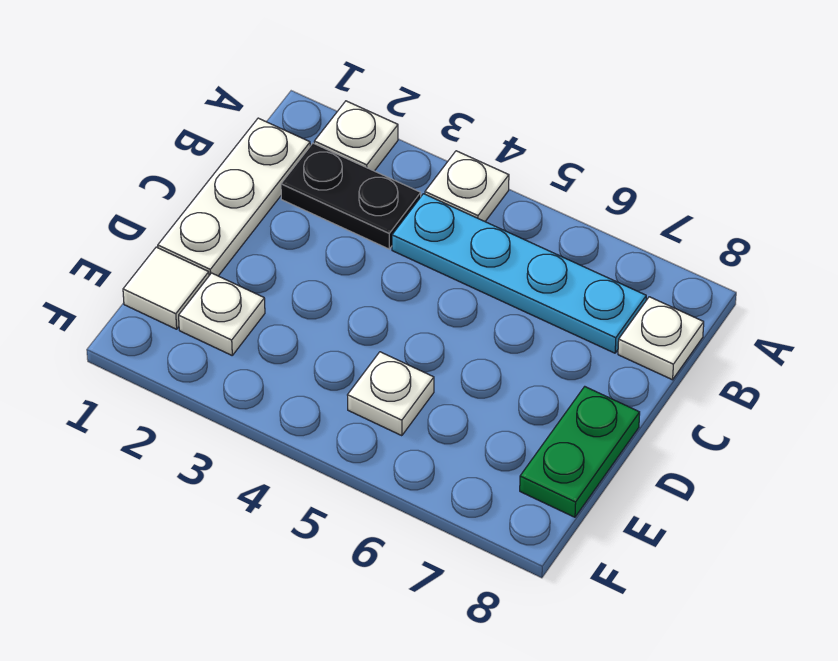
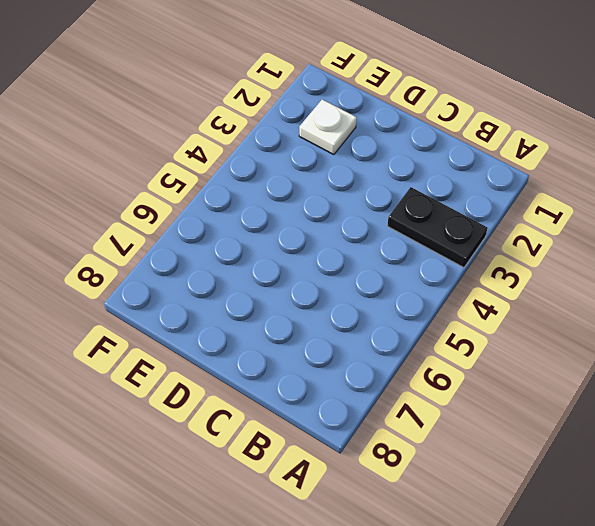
black plate A3:B3 level 1 -> black plate B2:B3 level 1
none -> white plate A2 level 1
none -> white plate A4 level 1

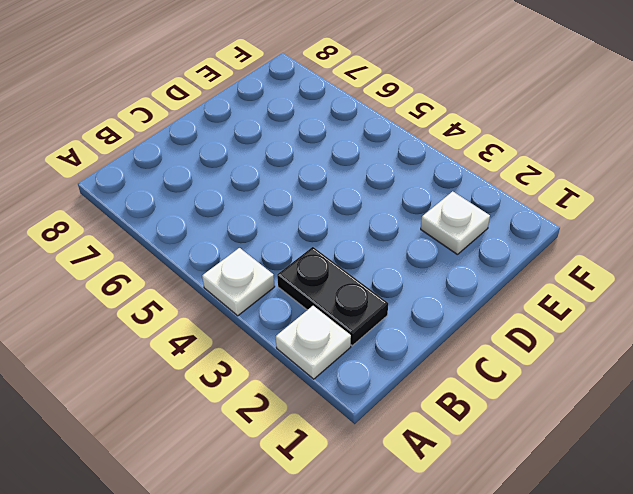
none -> white plate B1:D1 level 1
none -> cyan plate B4:B7 level 1

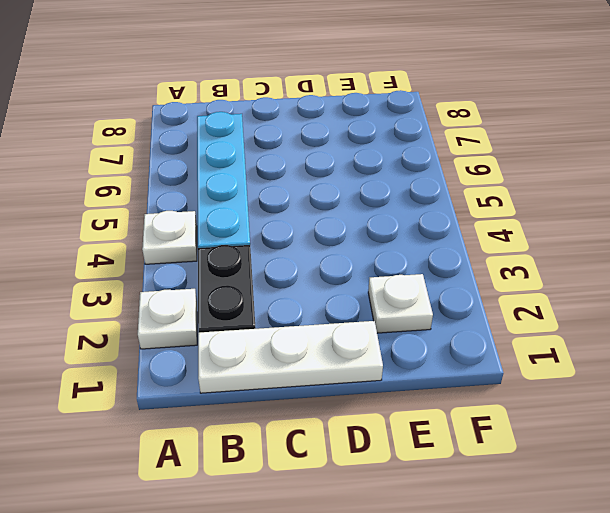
none -> white plate B8 level 1
none -> green plate D8:E8 level 1

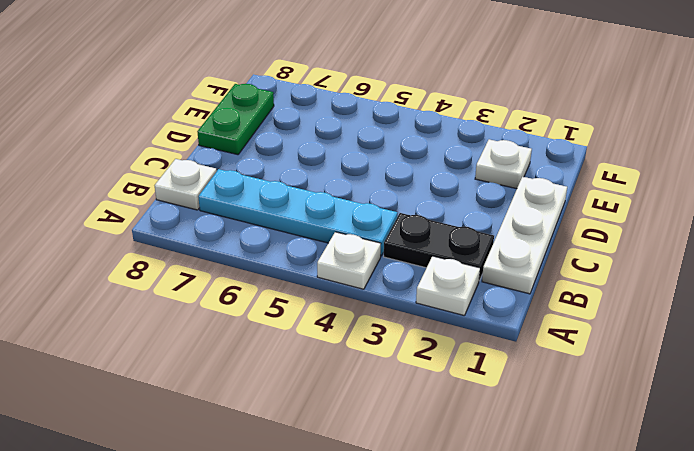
none -> white tile E1 level 1
none -> white plate E5 level 1

